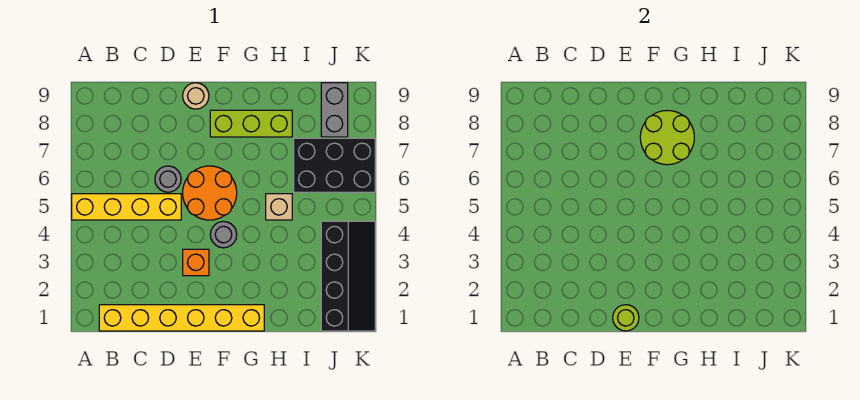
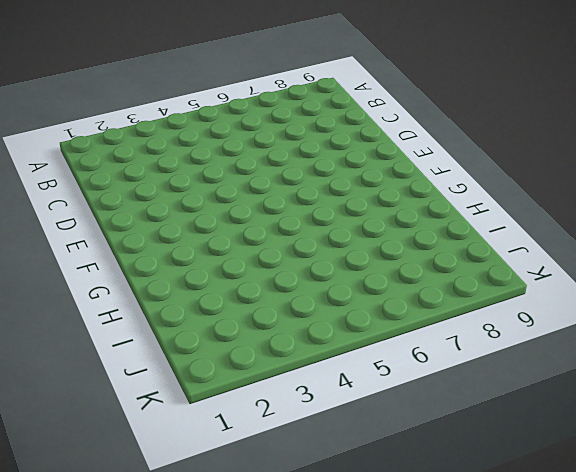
none -> yellow brick A5:D5 level 1
none -> yellow brick B1:G1 level 1
none -> grey round brick D6 level 1

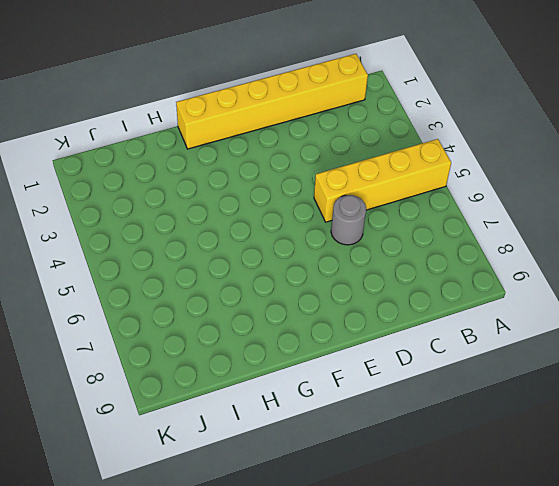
none -> orange brick E3 level 1
none -> orange round brick E5:F6 level 1
none -> tan round brick E9 level 1

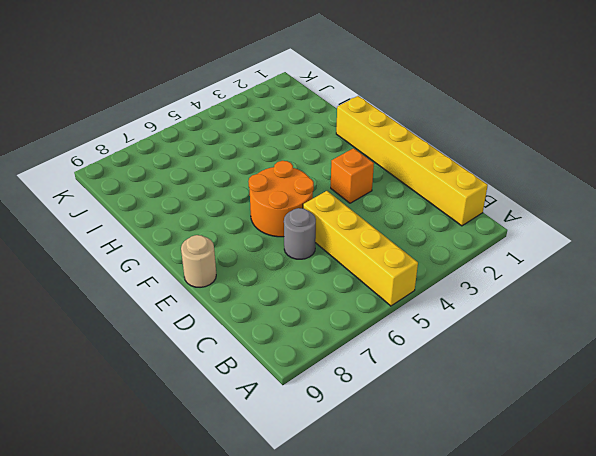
none -> grey round brick F4 level 1
none -> lime brick F8:H8 level 1
none -> tan brick H5 level 1

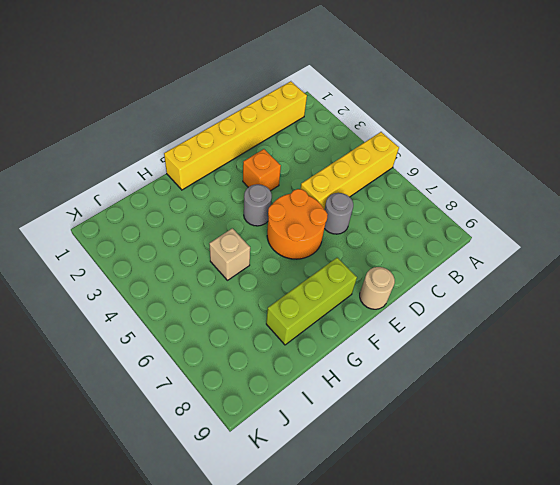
none -> black brick I6:K7 level 1
none -> black slope J1:K4 level 1 top J
none -> grey brick J8:J9 level 1

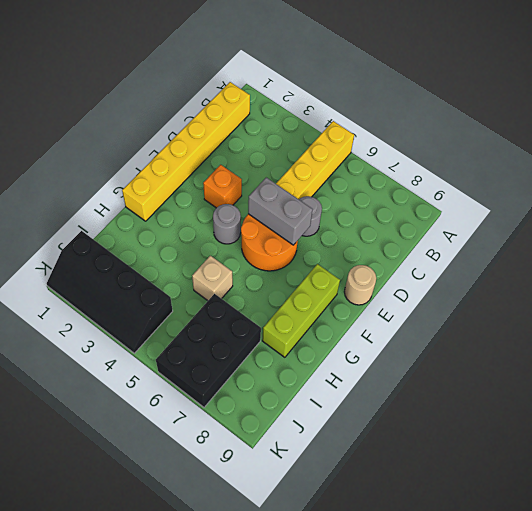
grey brick E5:E6 level 2 -> grey brick J8:J9 level 1
none -> lime round brick E1 level 2
none -> lime round brick F7:G8 level 2

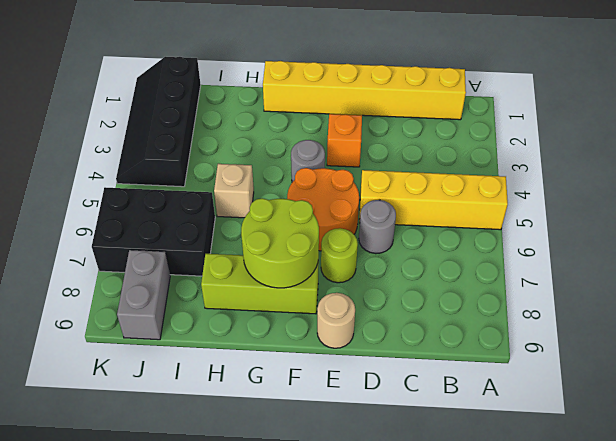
lime round brick E7 level 1 -> lime round brick E1 level 2

